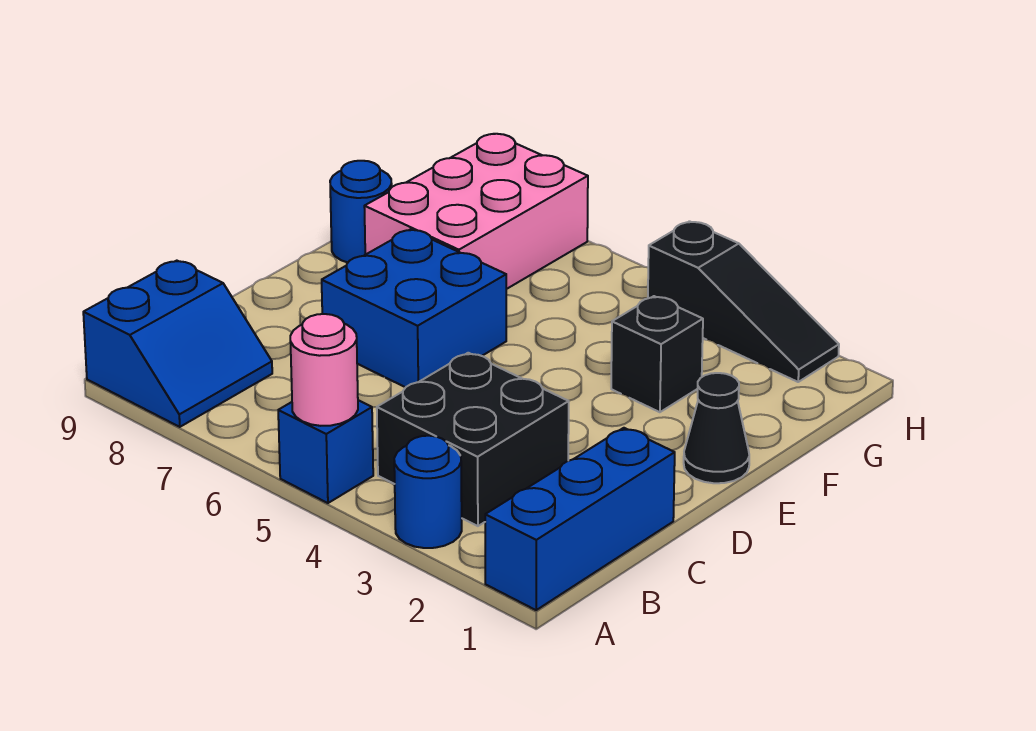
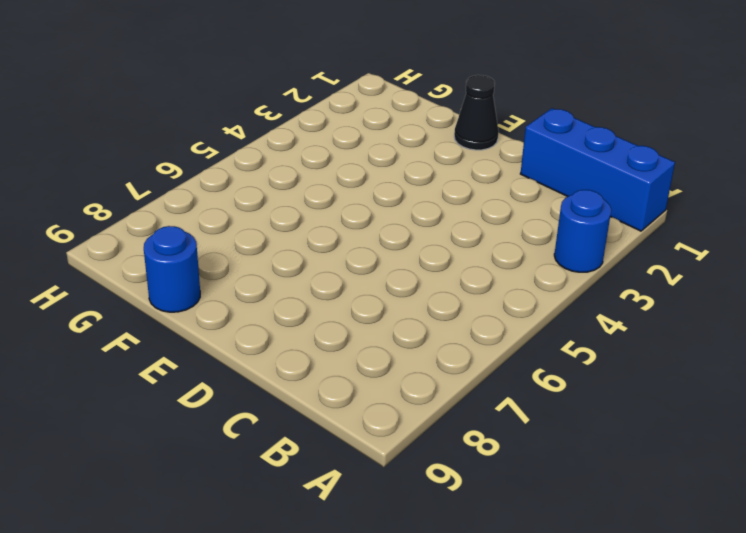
none -> blue brick A5 level 1
none -> blue slope A8:B9 level 1 top 9
none -> black brick B3:C4 level 1

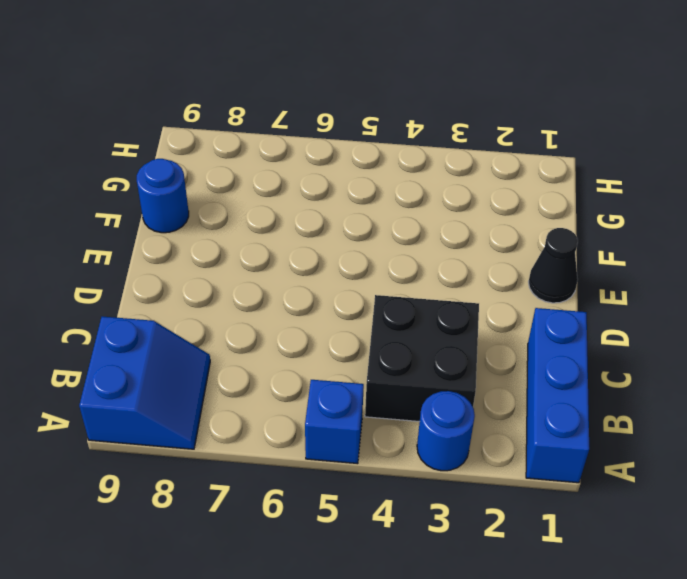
none -> blue brick D6:E7 level 1
none -> black brick F3 level 1
none -> pink brick F7:H8 level 1

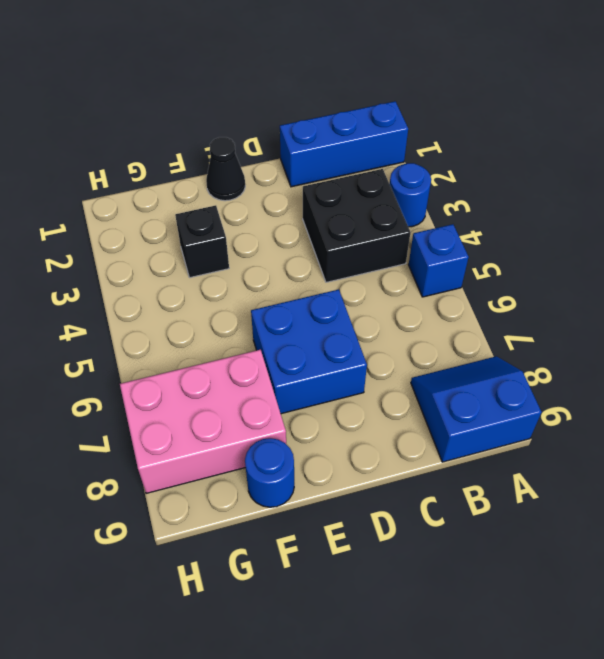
none -> black slope H2:H4 level 1 top 4
none -> pink round brick A5 level 2

